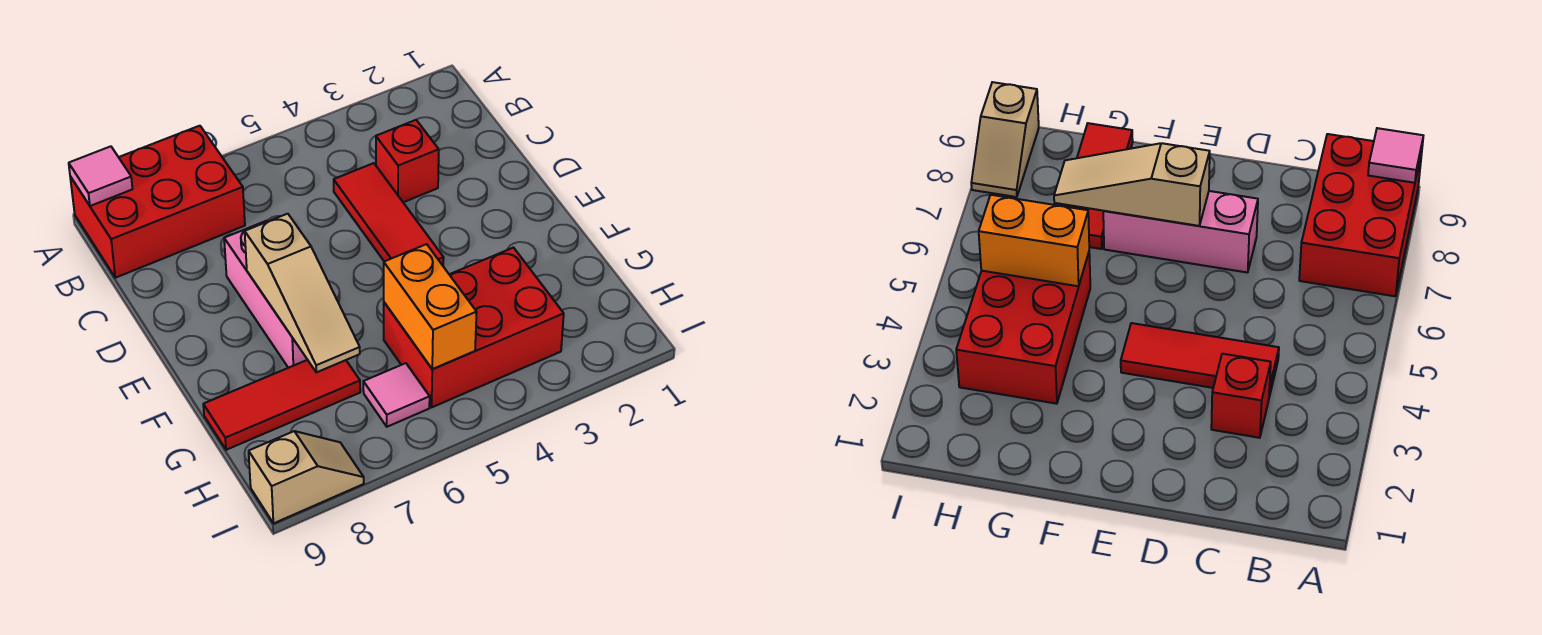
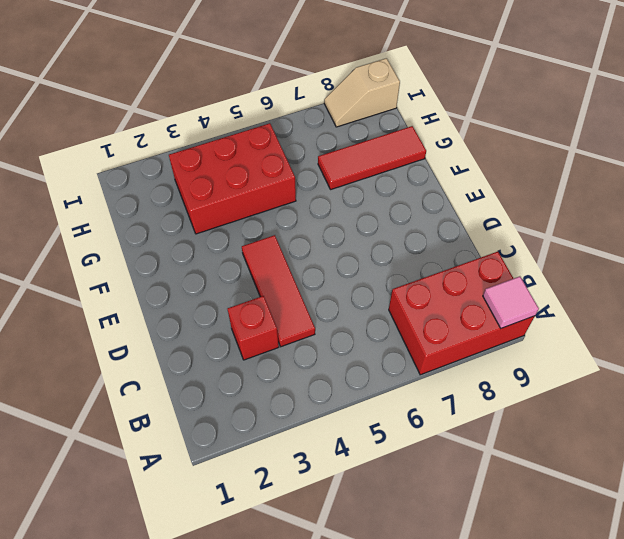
none -> pink brick D7:F7 level 1
none -> pink tile H6 level 1

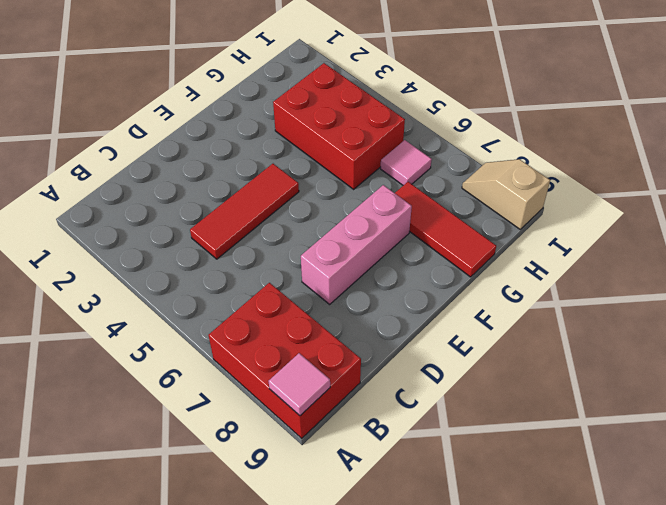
none -> red brick C3 level 1
none -> tan slope E7:G7 level 2 top E

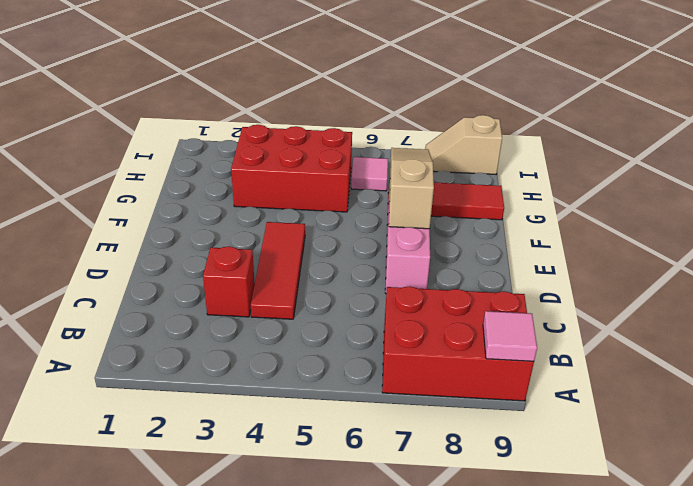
none -> orange brick G5:H5 level 2

